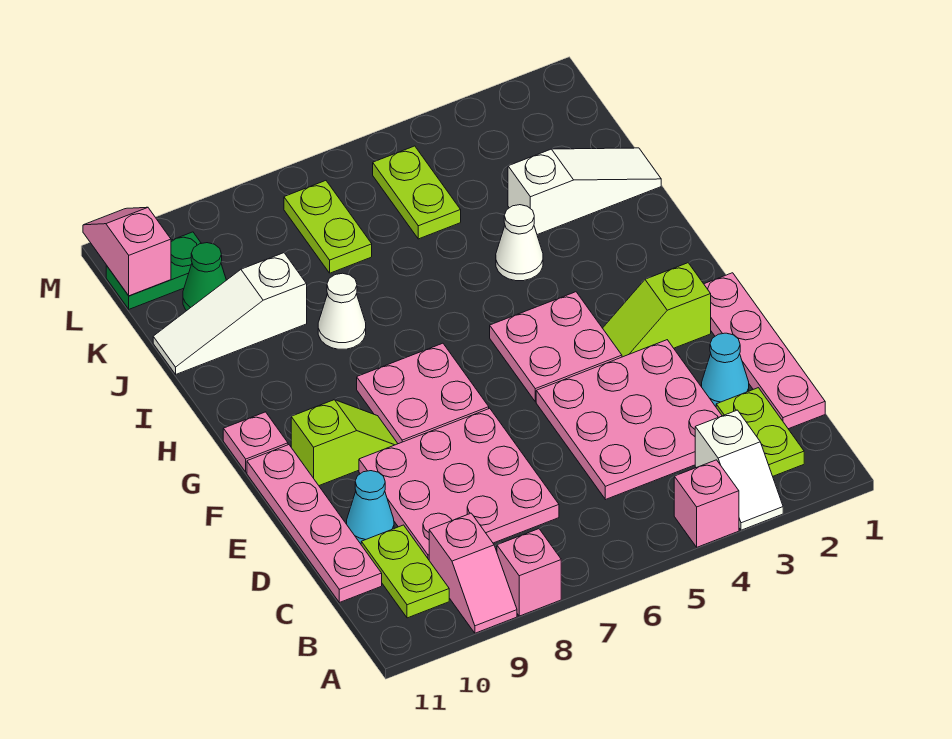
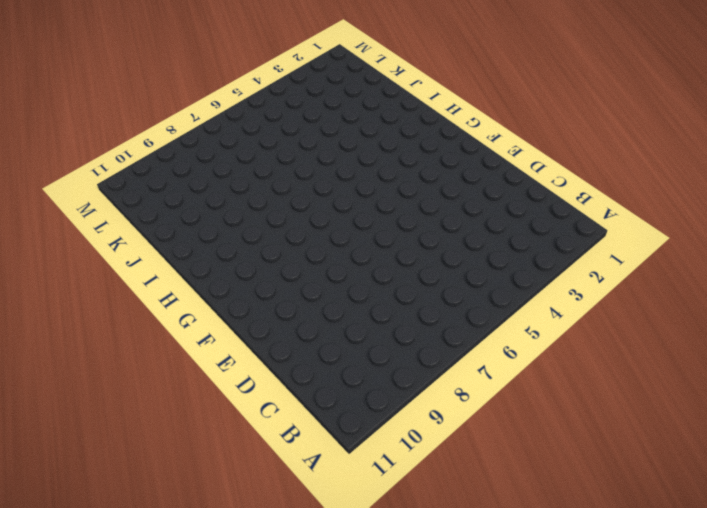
none -> white slope A3:B3 level 1 top B
none -> pink brick A4 level 1
none -> pink brick A8 level 1

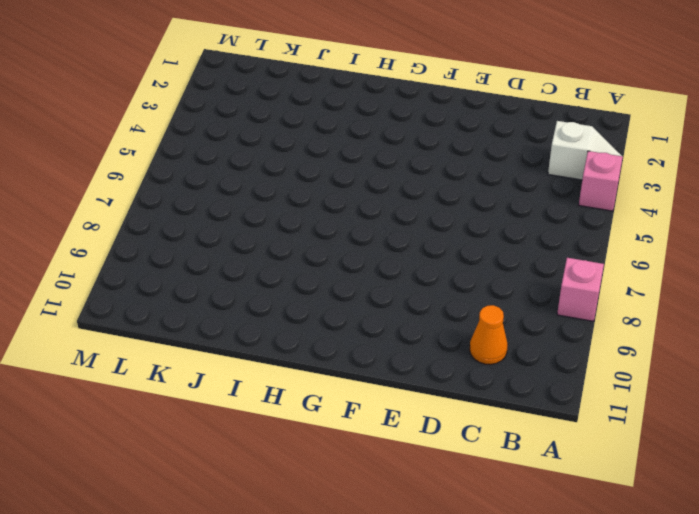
orange cone C10 level 1 -> lime plate B10:C10 level 1
none -> pink slope A9:B9 level 1 top B
none -> lime plate B2:C2 level 1
none -> pink plate C1:F1 level 1

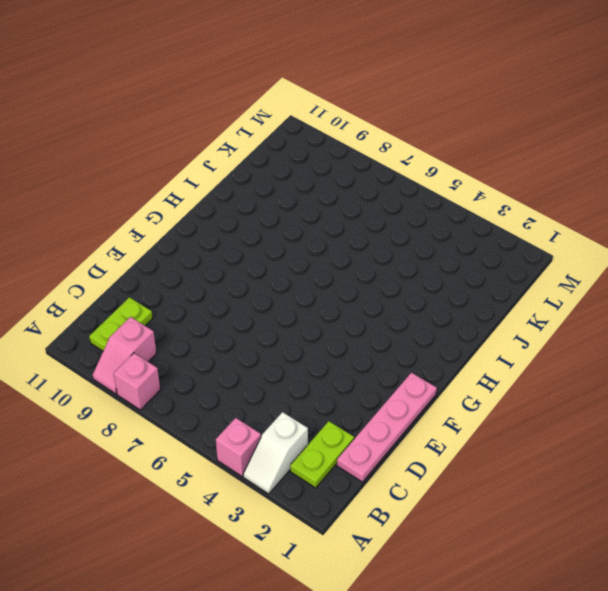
none -> pink plate C3:E5 level 1
none -> pink plate C7:E9 level 1
none -> pink plate C11:F11 level 1

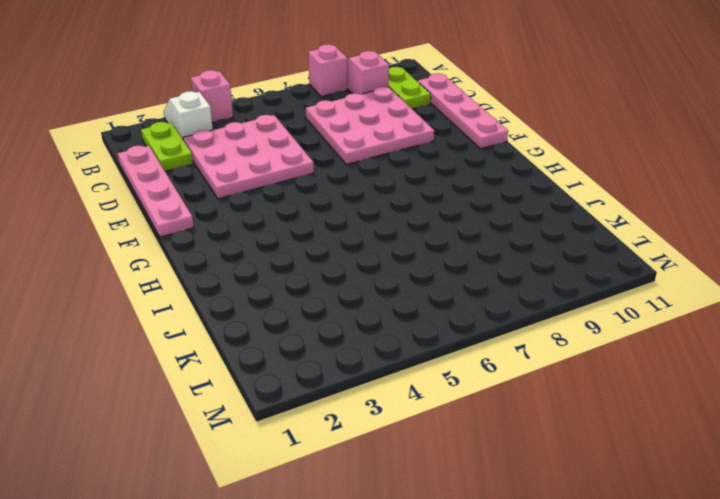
none -> cyan cone D2 level 1
none -> cyan cone D10 level 1
none -> lime slope F2:F3 level 1 top 2

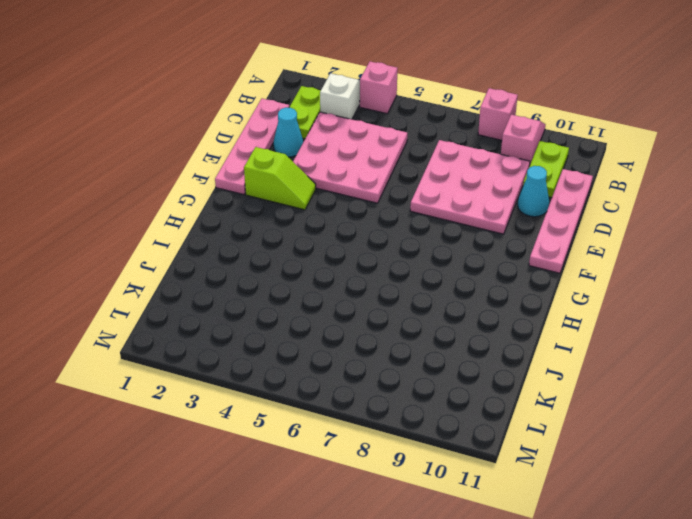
none -> pink plate F4:G5 level 1
none -> pink plate F7:G8 level 1
none -> lime slope F9:F10 level 1 top 10

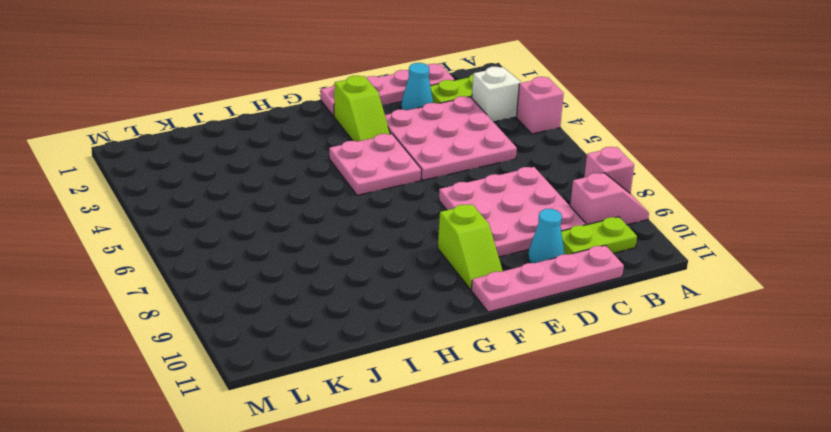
lime slope F9:F10 level 1 top 9 -> lime slope F9:F10 level 1 top 10
none -> pink plate F7:G8 level 1
none -> pink plate G11 level 1
none -> white cone I4 level 1

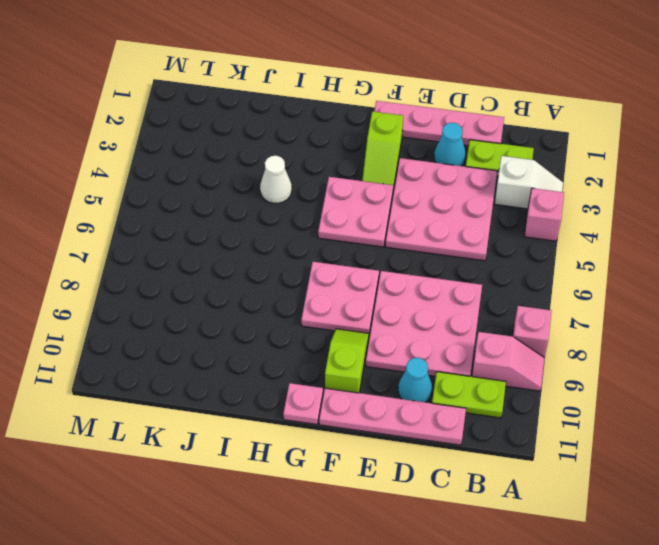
none -> white cone I8 level 1
none -> white slope J1:J3 level 1 top 3
none -> white slope J9:J11 level 1 top 9

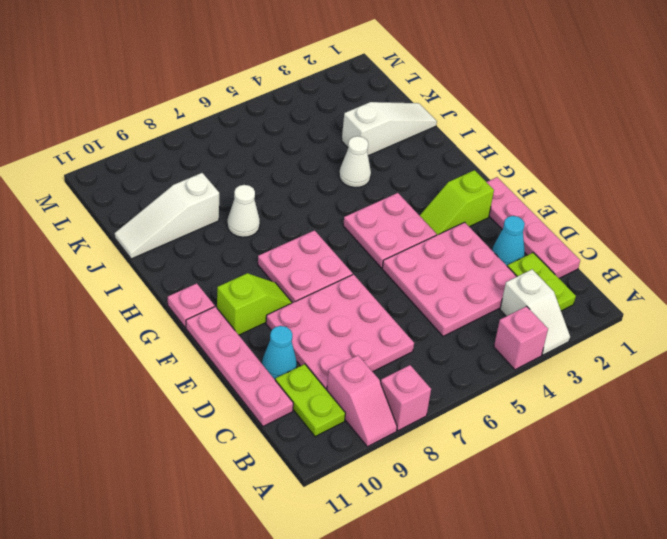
none -> lime plate K5:L5 level 1
none -> lime plate K7:L7 level 1
none -> green cone K10 level 1

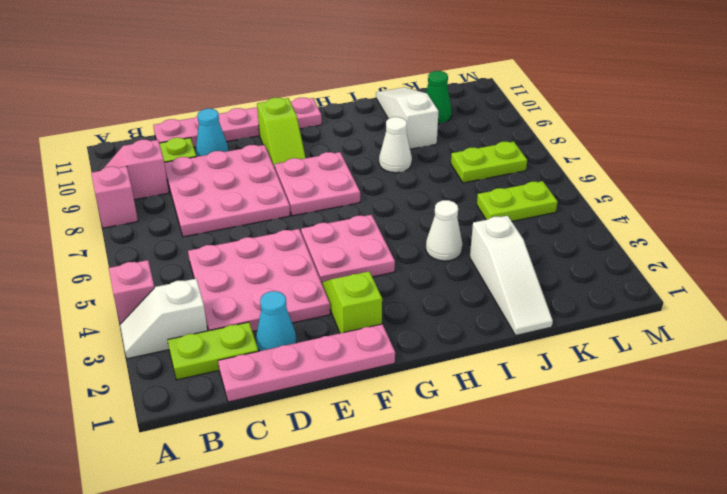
none -> green plate L10:L11 level 1
none -> pink slope L11:M11 level 2 top L

